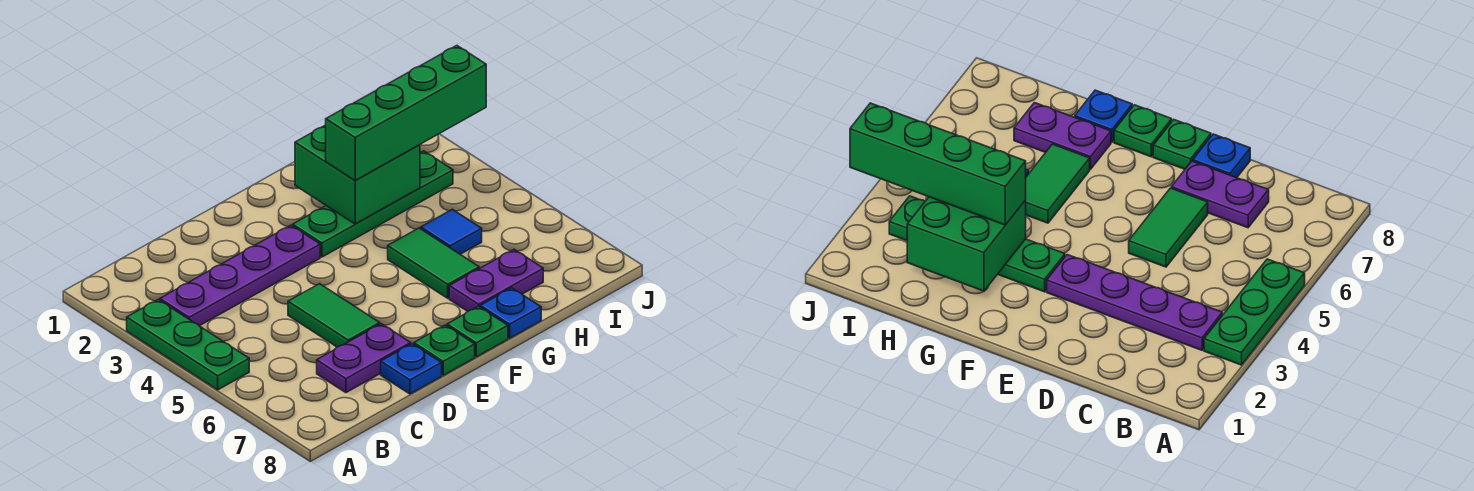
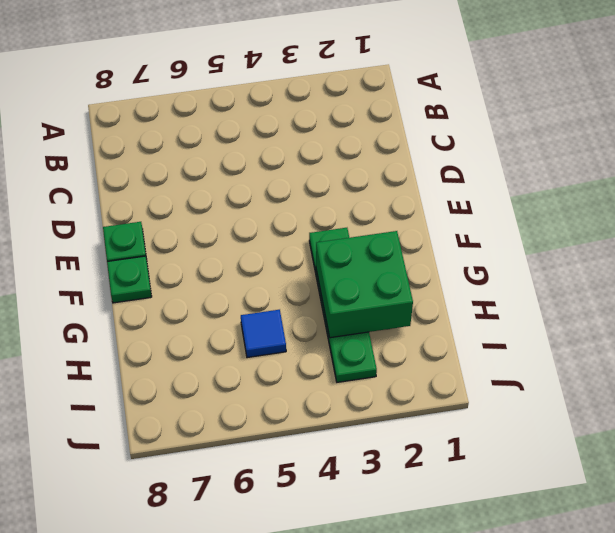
none -> green plate A3:A5 level 1
none -> purple plate B3:E3 level 1
none -> purple plate C7:D7 level 1

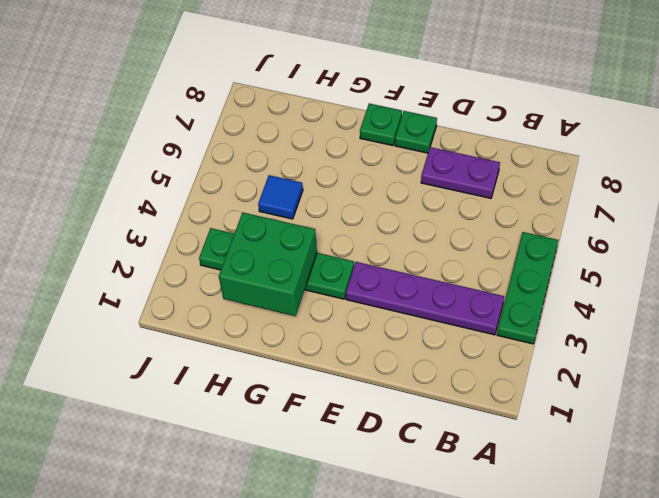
none -> green tile D5:D6 level 1
none -> blue plate D8 level 1
none -> green tile G5:G6 level 1

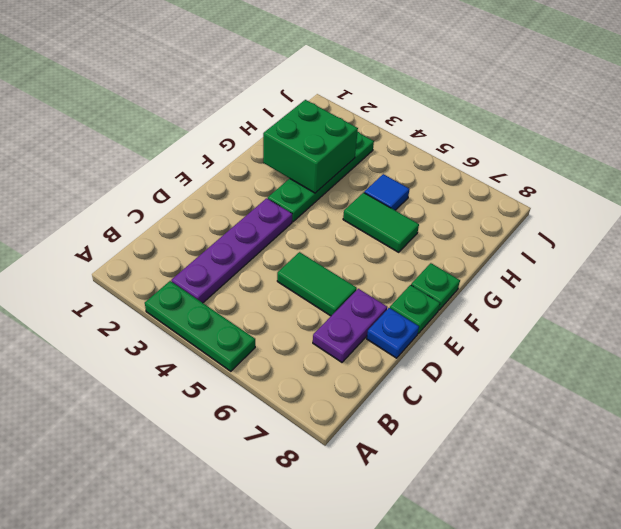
none -> purple plate G7:H7 level 1
none -> blue plate G8 level 1
none -> green brick G3:J3 level 3

